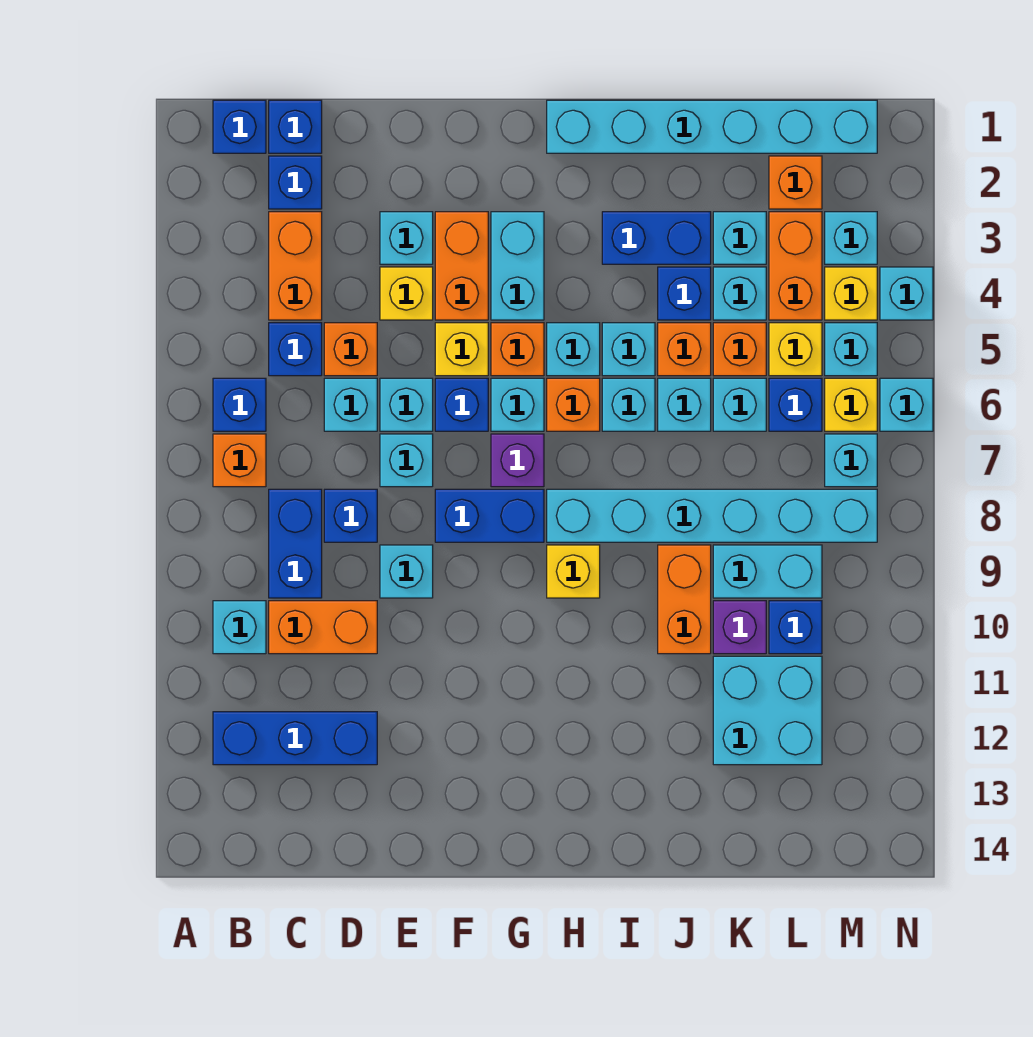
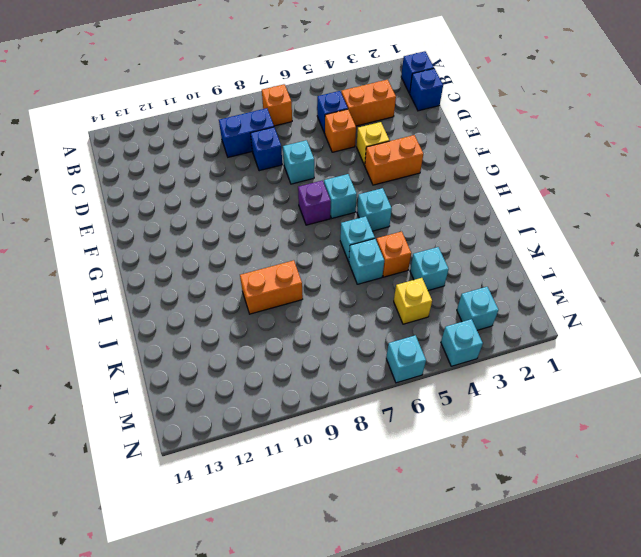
none -> blue brick B6 level 1
none -> cyan brick B10 level 1
none -> blue brick B12:D12 level 1
none -> blue brick C2 level 1

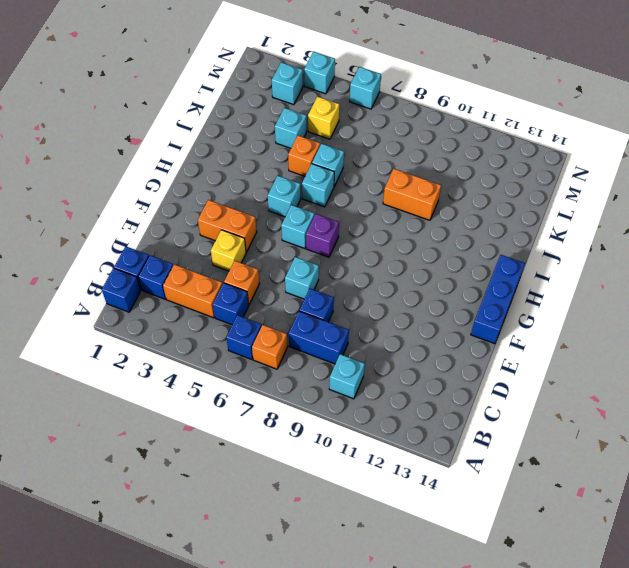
blue brick F14:H14 level 1 -> blue brick B12:D12 level 1
none -> orange brick C10:D10 level 1
none -> cyan brick D6 level 1
none -> cyan brick E3 level 1
none -> cyan brick E6 level 1

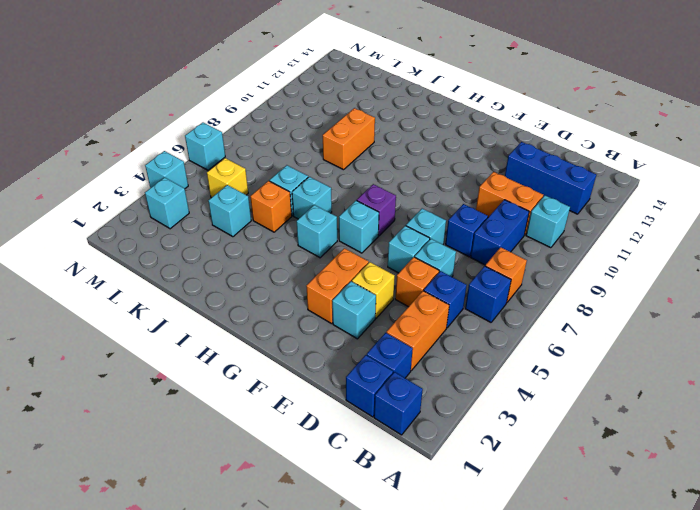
none -> cyan brick E9 level 1
none -> yellow brick F5 level 1
none -> blue brick F6 level 1
none -> blue brick F8:G8 level 1

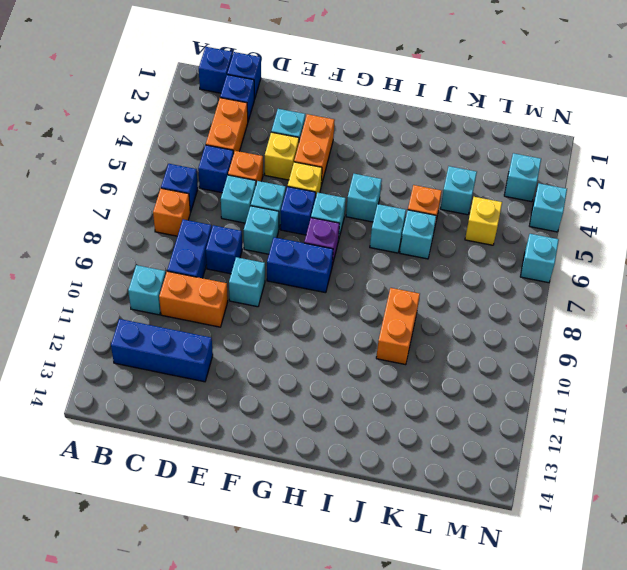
none -> cyan brick G3:G4 level 1
none -> orange brick G5 level 1
none -> cyan brick H1:M1 level 1
none -> orange brick H6 level 1

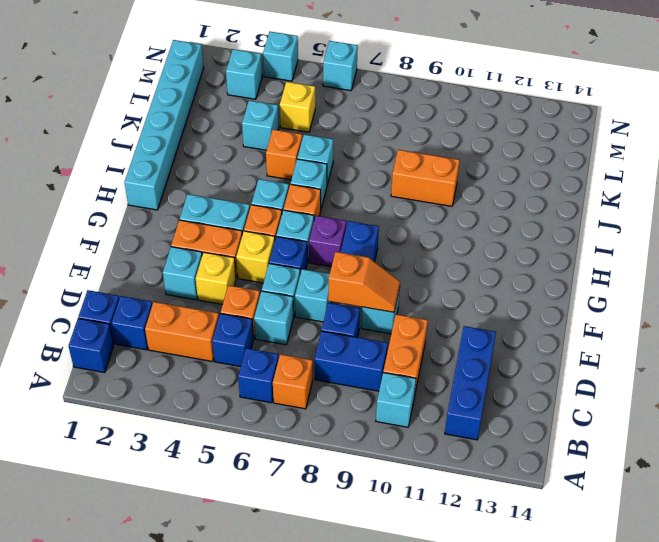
orange slope E8:E9 level 2 top 8 -> none
none -> cyan brick H8:M8 level 1
none -> yellow brick H9 level 1
none -> blue brick I3:J3 level 1
none -> cyan brick I5 level 1

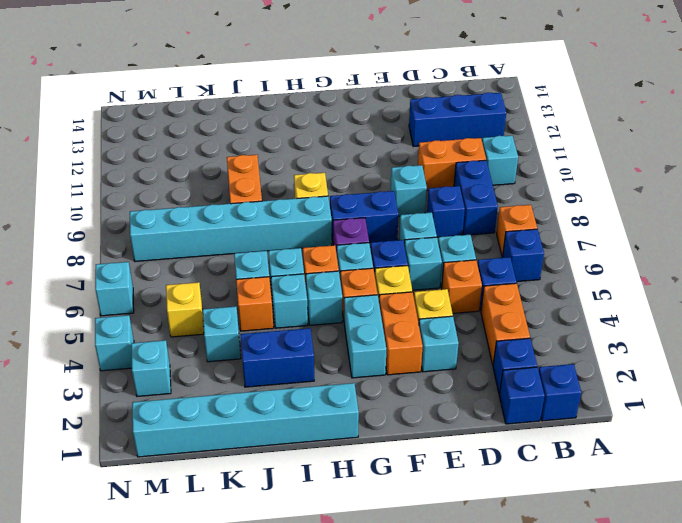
none -> blue brick J4 level 1
none -> cyan brick K3 level 1
none -> orange brick K5 level 1
none -> cyan brick K6 level 1

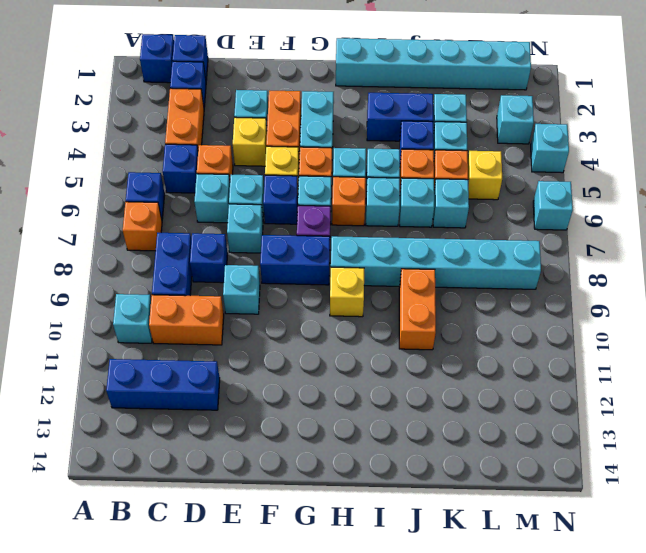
none -> cyan brick K9:L9 level 1
none -> purple brick K10 level 1
none -> cyan brick K11:L12 level 1
none -> orange brick L2 level 1

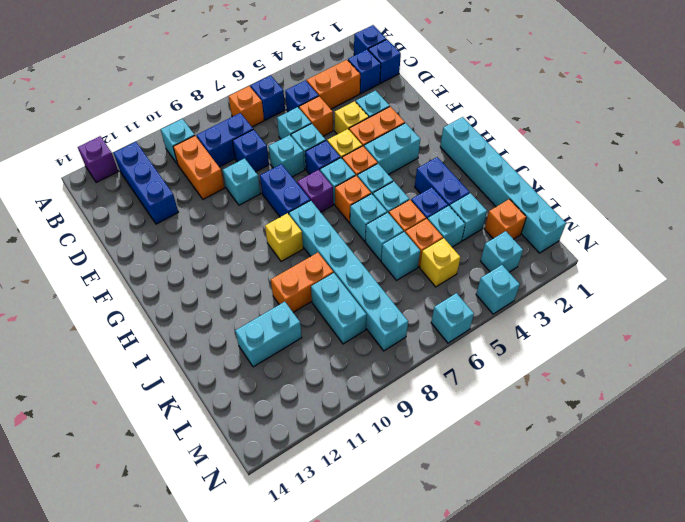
purple brick A13 level 1 -> purple brick K10 level 1
cyan brick K11:K12 level 1 -> cyan brick K11:L12 level 1
none -> orange brick L3:L4 level 1
none -> blue brick L6 level 1
none -> blue brick L10 level 1
none -> yellow brick M4 level 1

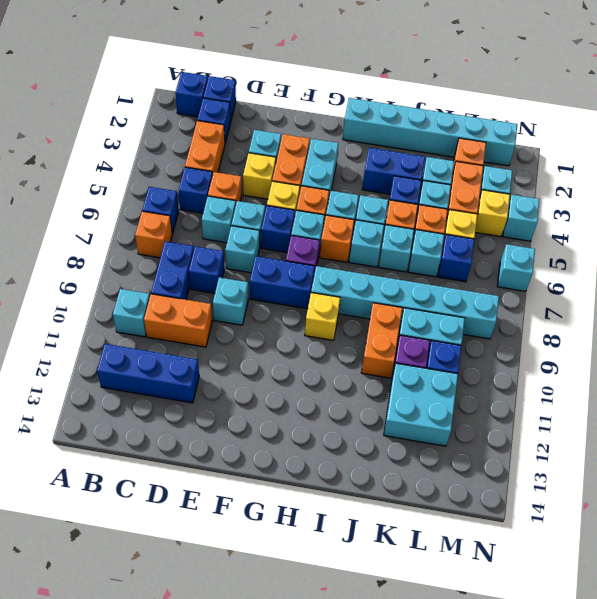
none -> cyan brick M5 level 1
none -> yellow brick M6 level 1
none -> cyan brick M7 level 1

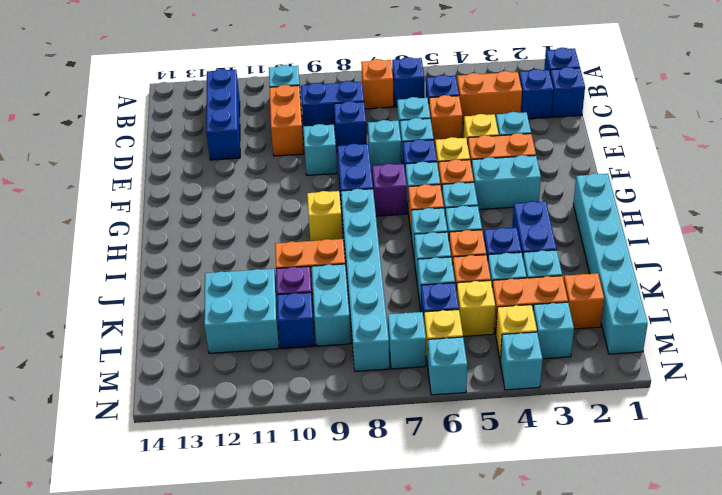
none -> cyan brick M5 level 1

